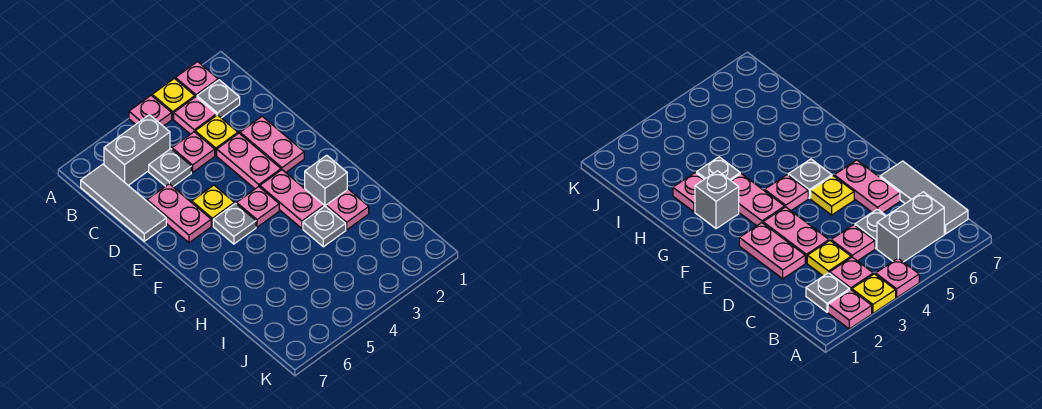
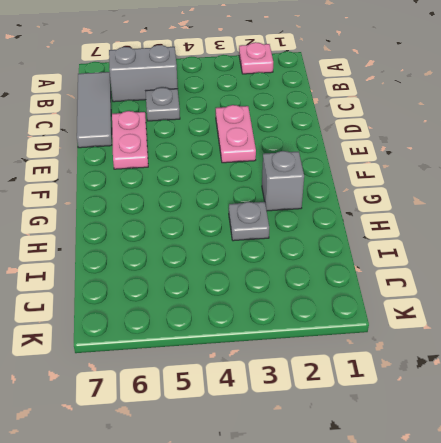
none -> yellow plate A3 level 1
none -> pink plate A4 level 1
none -> grey plate B2 level 1

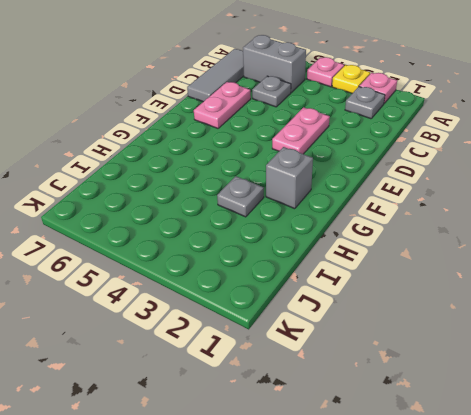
none -> pink plate B3 level 1
none -> yellow plate C3 level 1
none -> pink plate C4 level 1

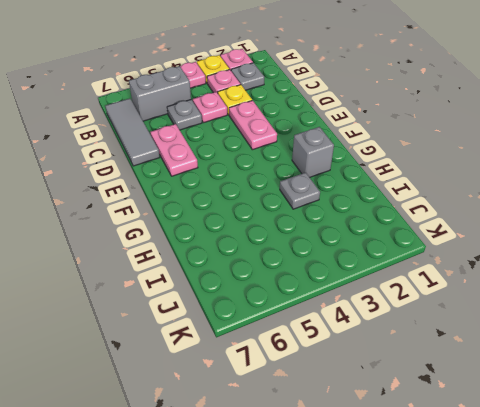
none -> pink plate D2:E2 level 1
none -> yellow plate E5 level 1
none -> pink plate F3:G3 level 1

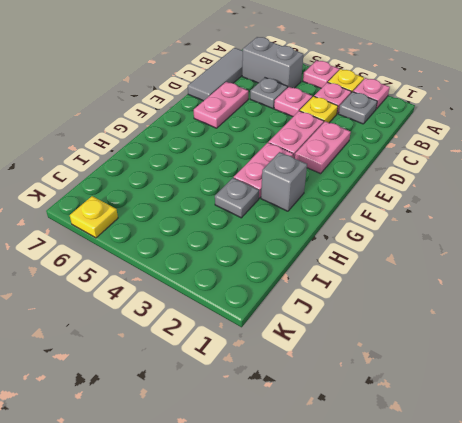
yellow plate K6 level 1 -> yellow plate E5 level 1
none -> pink plate F4 level 1
none -> grey plate F5 level 1
none -> pink plate H2 level 1

